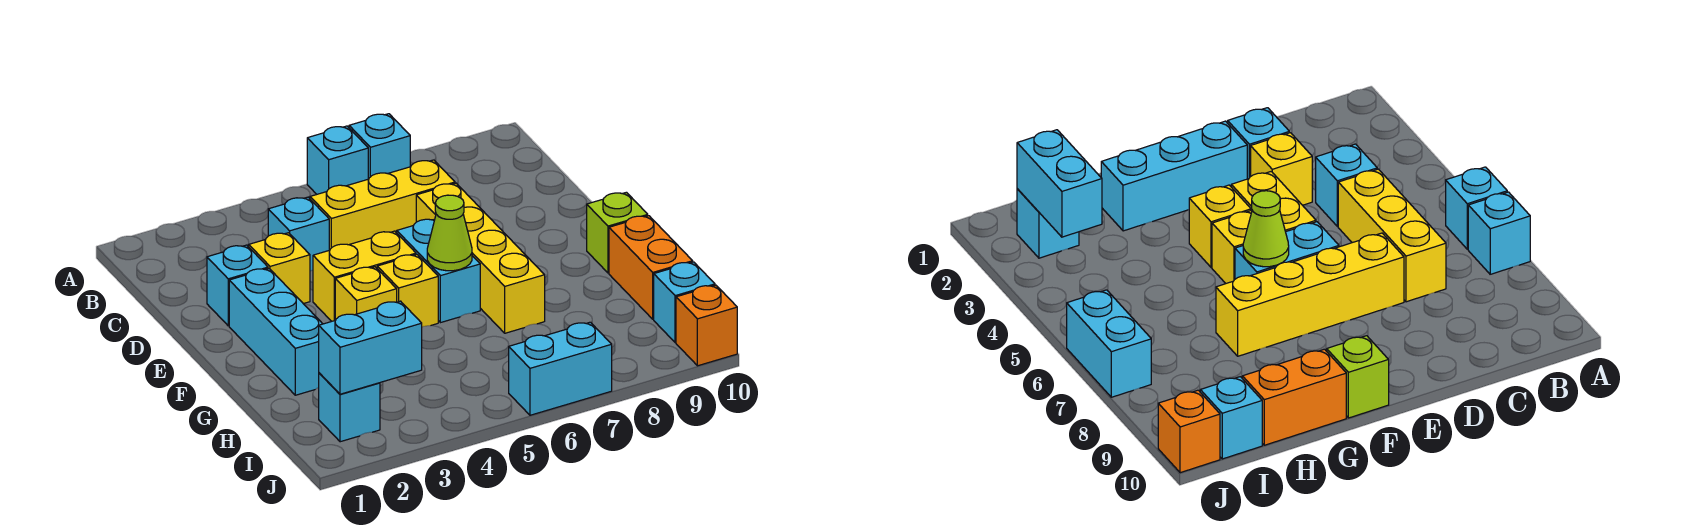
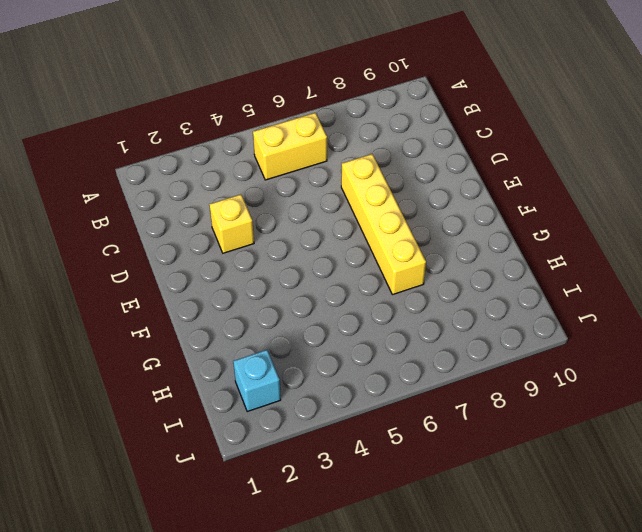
yellow brick B5:B6 level 1 -> yellow brick E4:E5 level 1
none -> cyan brick A6 level 1
none -> cyan brick A7 level 1
none -> cyan brick C4 level 1

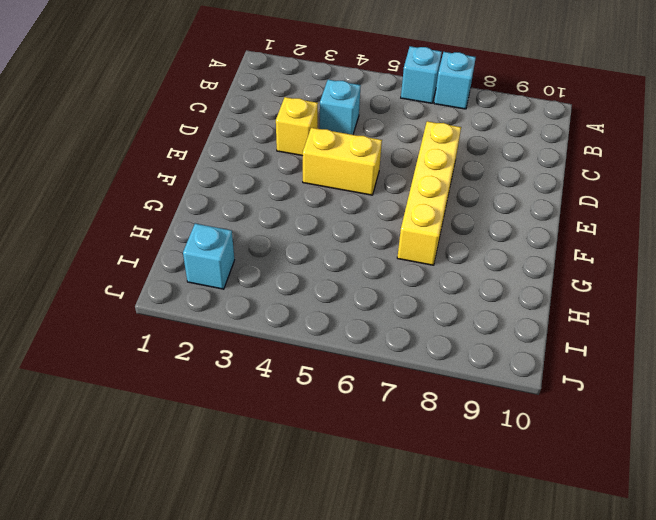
none -> yellow brick C5:C7 level 1
none -> cyan brick D2 level 1
none -> cyan brick E2:G2 level 1

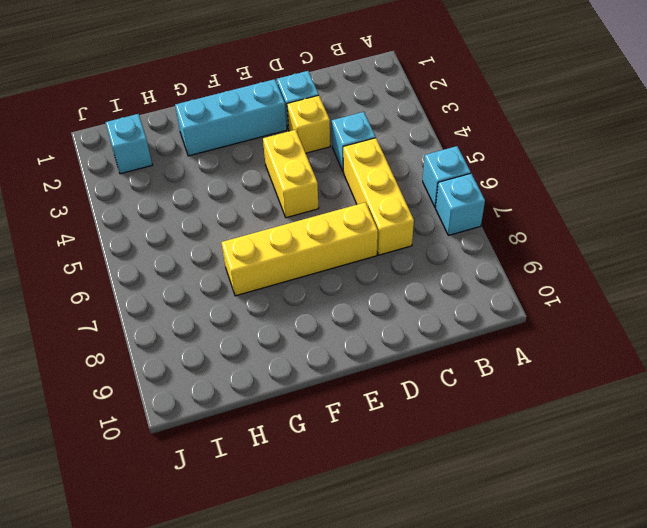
none -> cyan brick E6:F6 level 1
none -> yellow brick F4 level 1
none -> yellow brick F5 level 1

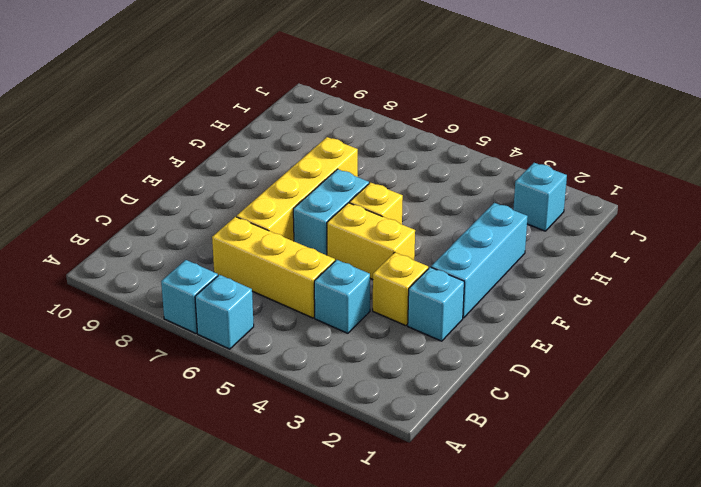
none -> yellow brick F4 level 1
none -> lime brick F10 level 1
none -> orange brick G10:H10 level 1

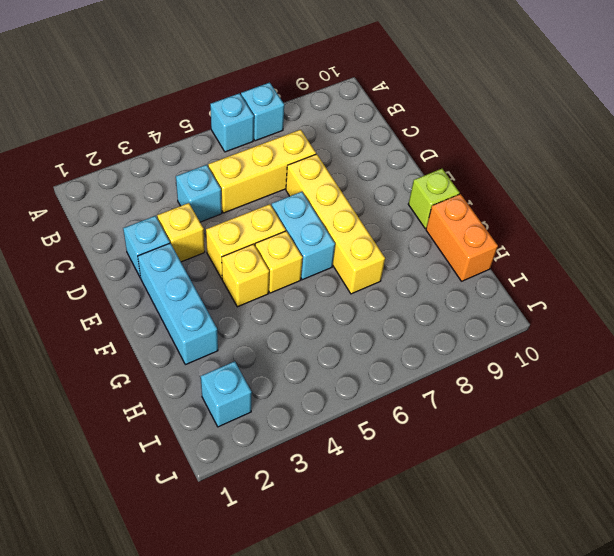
none -> cyan brick I10 level 1
none -> cyan brick J6:J7 level 1
none -> orange brick J10 level 1

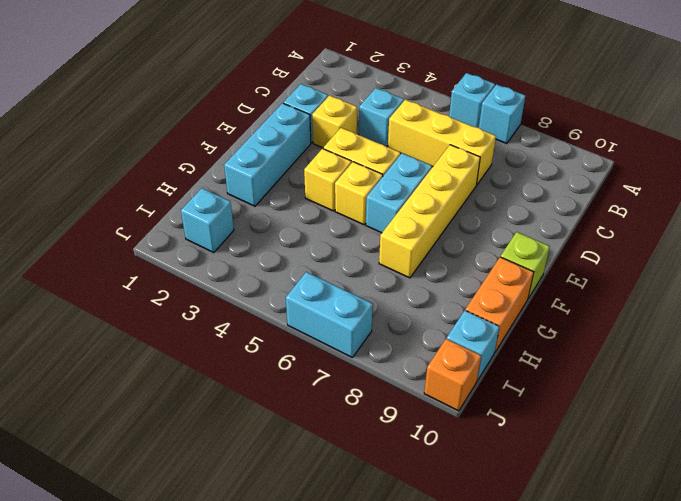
none -> lime cone F6 level 2
none -> cyan brick I2:I3 level 2

